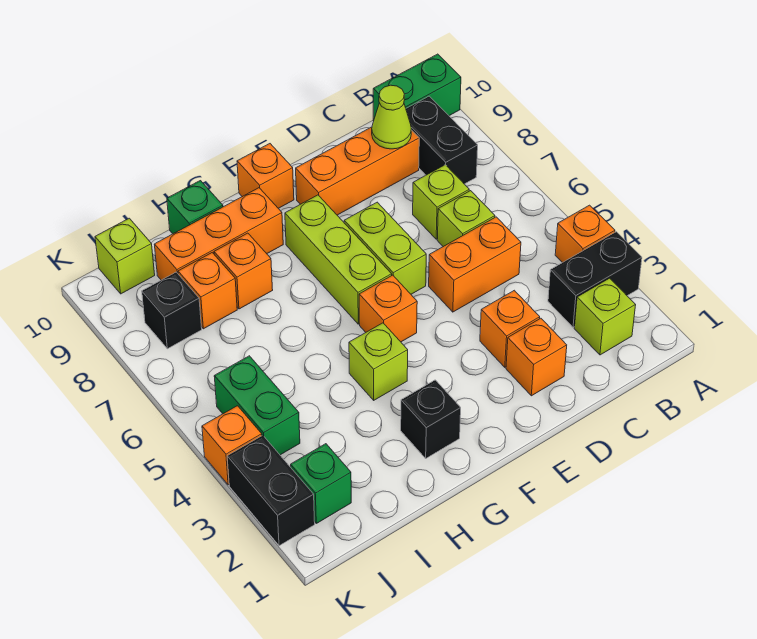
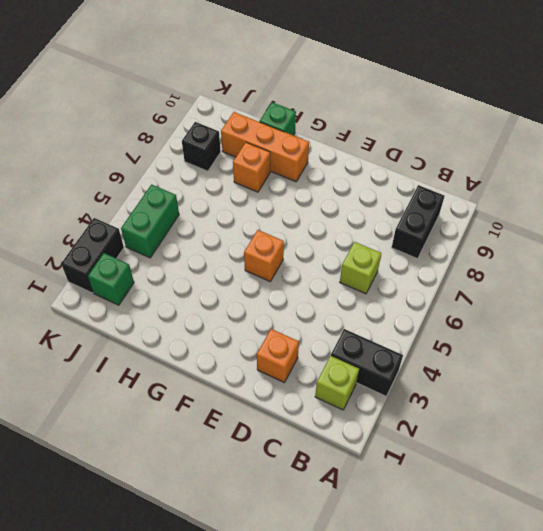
none -> orange brick A4 level 1
none -> green brick A10:B10 level 1
none -> orange brick C5:D5 level 1

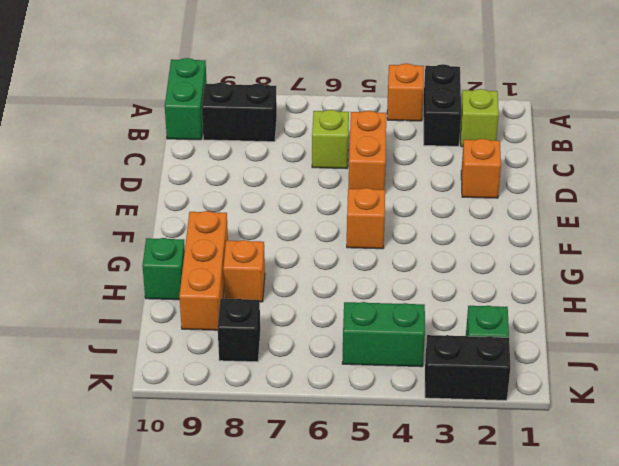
none -> lime brick C7 level 1
none -> orange brick C9:E9 level 1
none -> orange brick D3 level 1

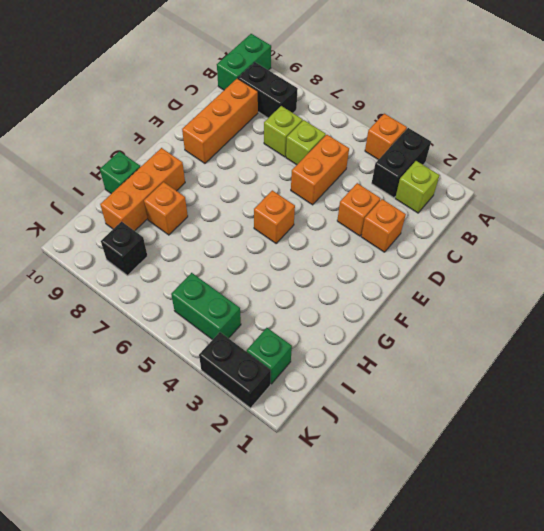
none -> lime brick E6:E7 level 1
none -> lime brick F6:F8 level 1
none -> orange brick F10 level 1

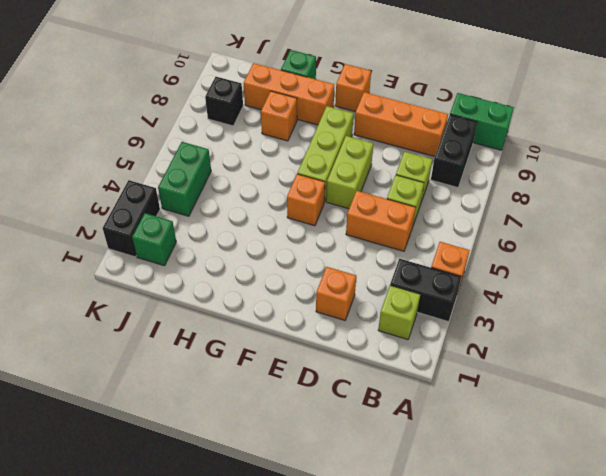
none -> orange brick D3 level 1
none -> black brick G2 level 1
none -> lime brick G4 level 1

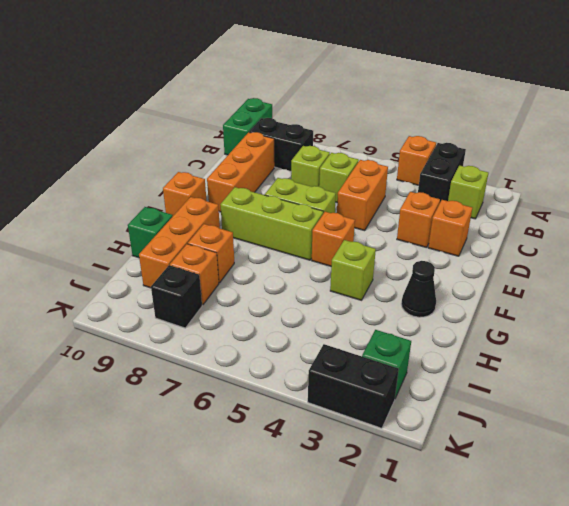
black cone G2 level 1 -> black brick G2 level 1
none -> green brick J4:J5 level 1
none -> lime brick J10 level 1
none -> orange brick K4 level 1

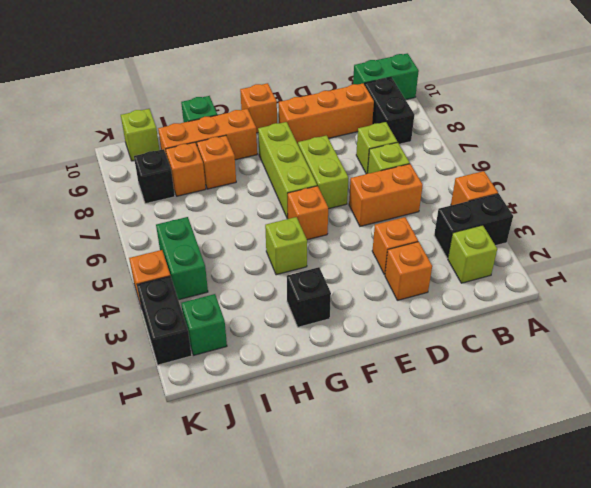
none -> lime cone C9 level 2

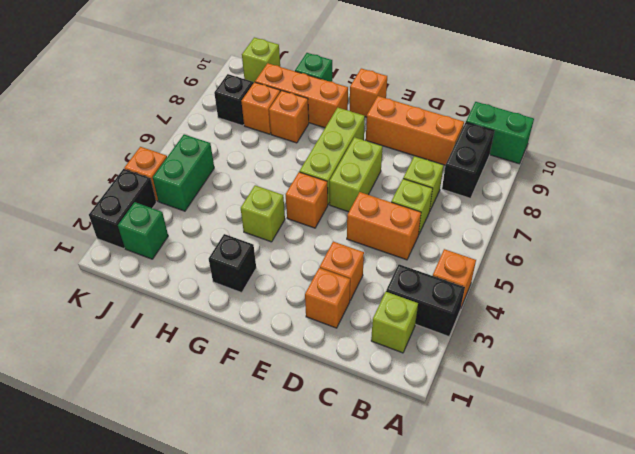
none -> lime cone C9 level 2

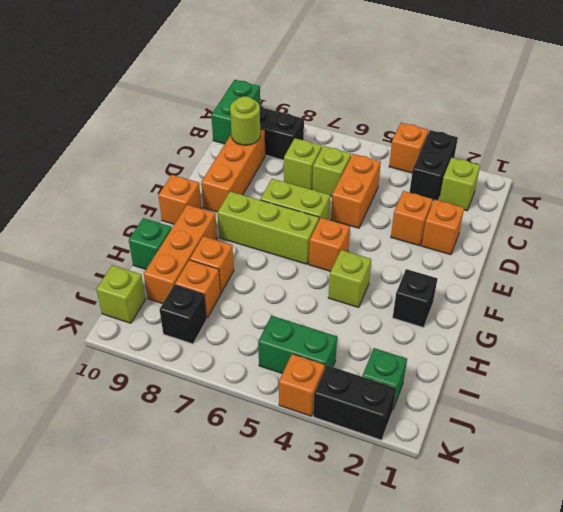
lime round brick C9 level 2 -> lime cone C9 level 2

